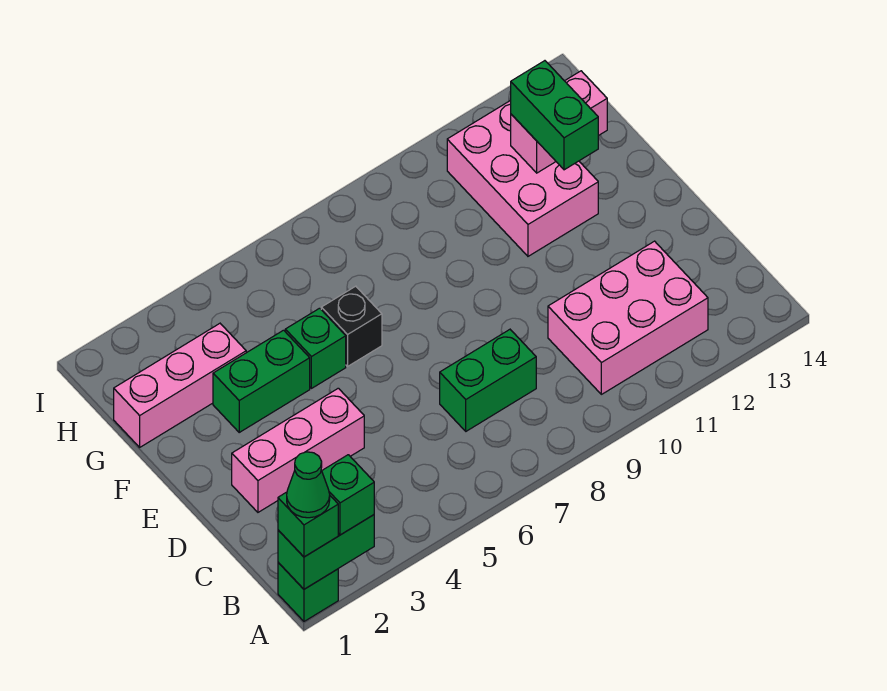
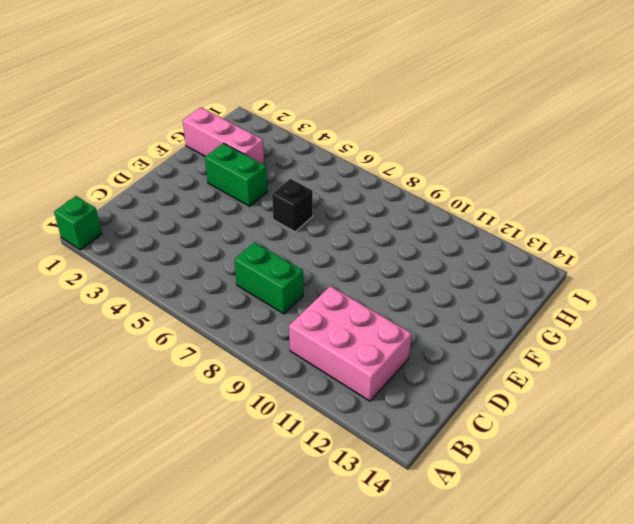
none -> pink brick D2:D4 level 1
none -> green brick F5 level 1
none -> pink brick F11:H12 level 1

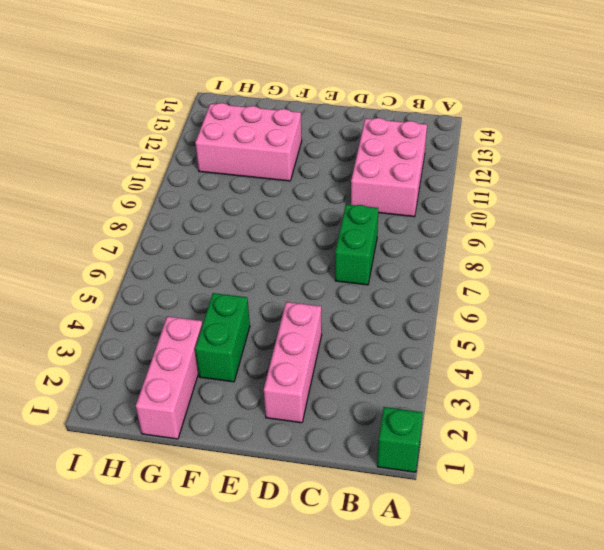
none -> green brick F5 level 1
none -> black brick F6 level 1
none -> green brick A1:A2 level 2

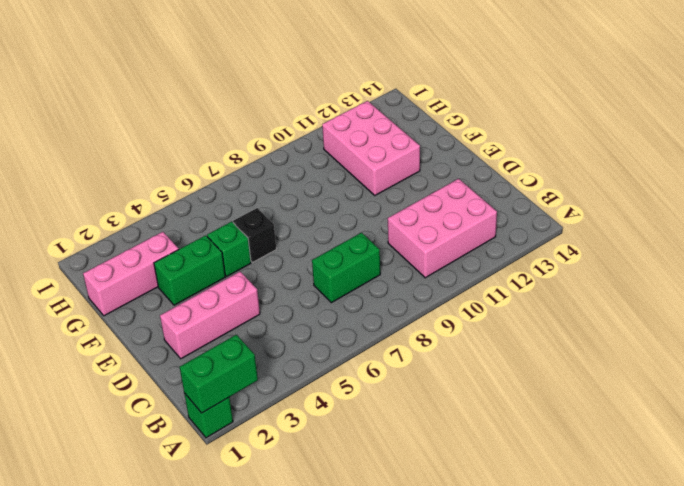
none -> pink brick G12:G13 level 2
none -> green brick A1 level 3
none -> green brick A2 level 3

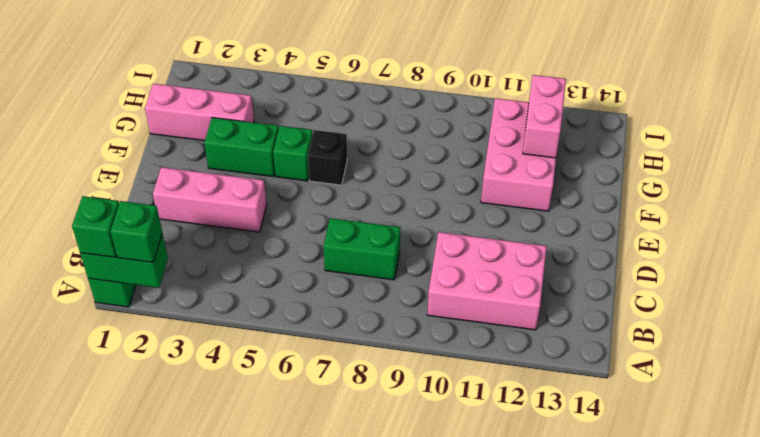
pink brick G12:H12 level 2 -> pink brick G12:G13 level 2
none -> green brick F12:G12 level 3
none -> green cone A1 level 4

